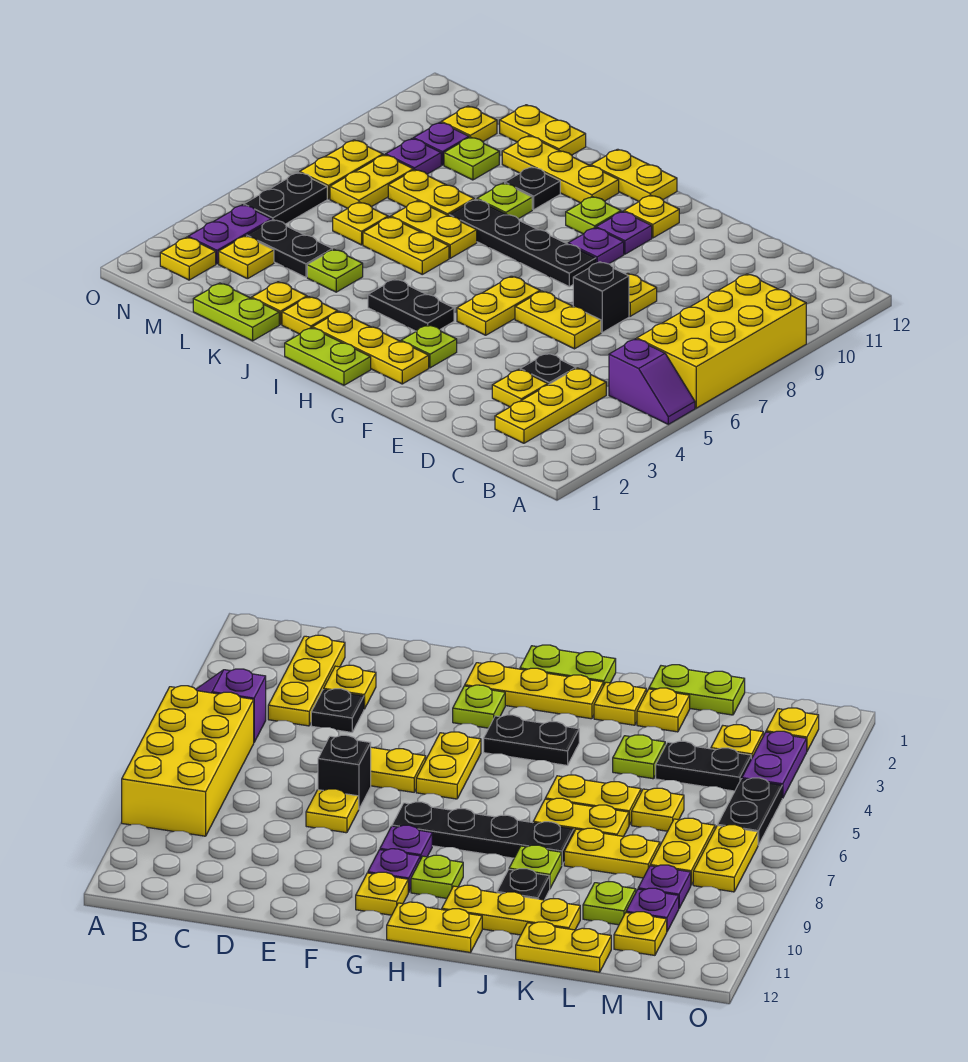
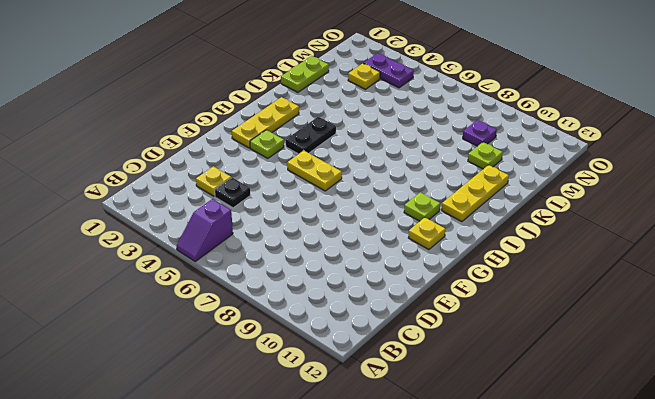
none -> yellow brick A6:B9 level 1
none -> yellow plate C2:C4 level 1
none -> yellow plate E6:F6 level 1
none -> black brick E7 level 1

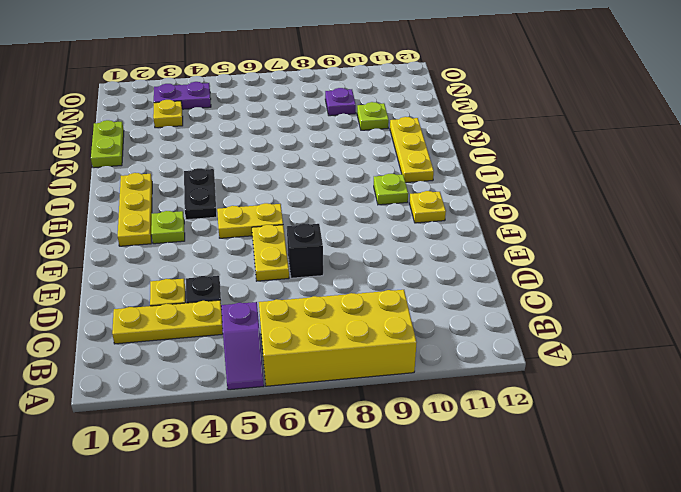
none -> yellow plate E8 level 1
none -> black plate G8:J8 level 1
none -> purple plate G9 level 1
none -> purple plate G10 level 1

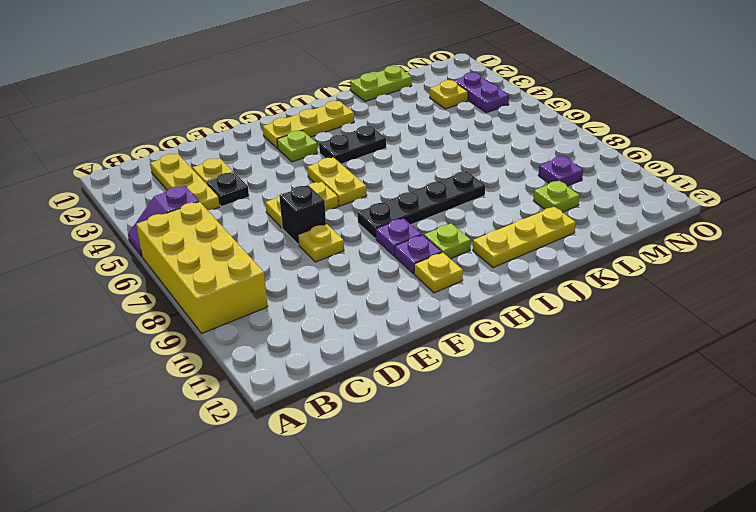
none -> lime plate H1:I1 level 1
none -> yellow plate H12:I12 level 1
none -> yellow plate J2 level 1
none -> yellow plate J6:K6 level 1

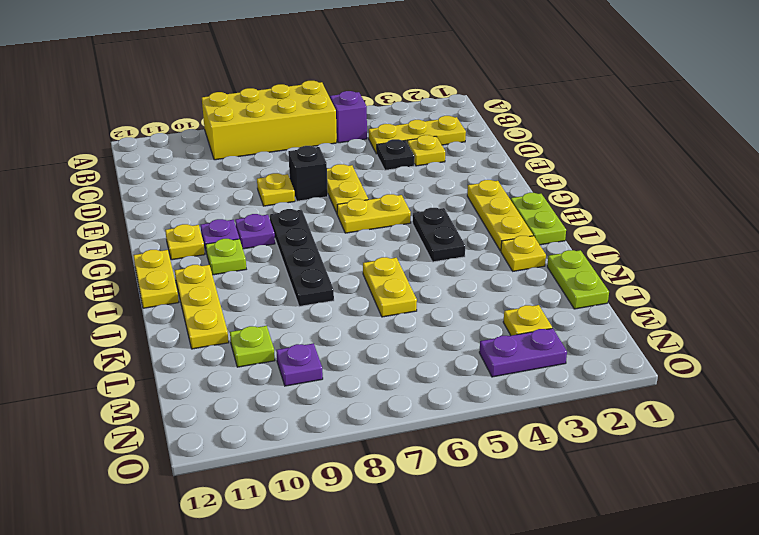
none -> lime plate G3 level 1
none -> yellow plate J7:K7 level 1
none -> lime plate J9 level 1
none -> black plate J10 level 1

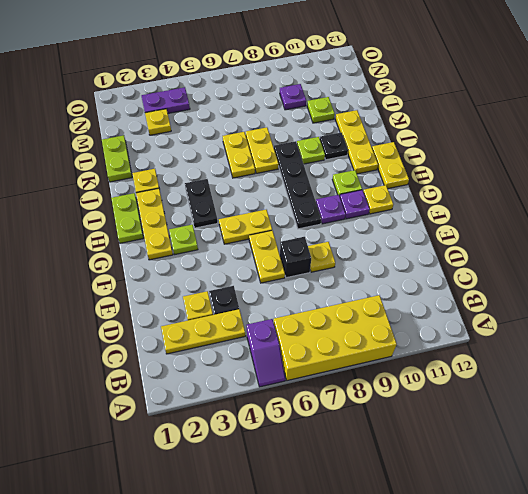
none -> yellow plate K2 level 1
none -> lime plate K4 level 1
none -> yellow plate K8:L8 level 1
none -> yellow plate K12:L12 level 1

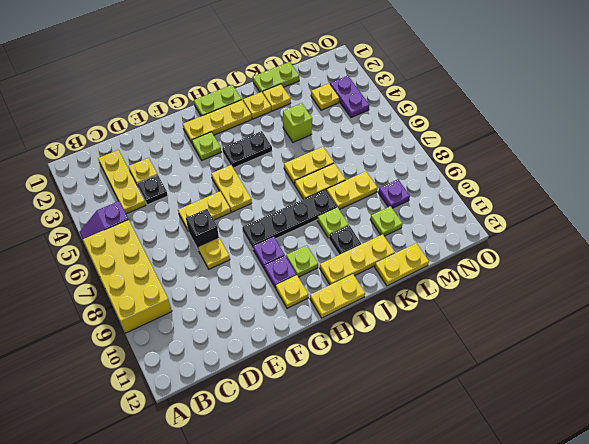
lime brick K4 level 1 -> lime plate K4 level 1
none -> black plate L4:M4 level 1
none -> yellow plate L6 level 1
none -> yellow plate M7:M8 level 1
none -> purple plate M10 level 1

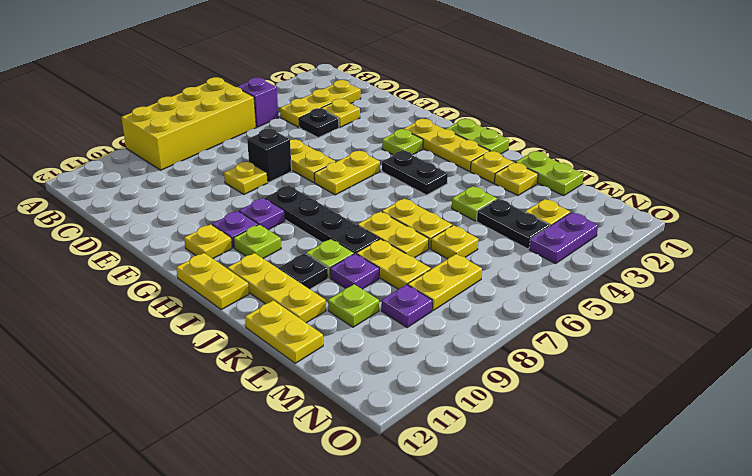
purple plate K9 level 1 -> purple plate M10 level 1
none -> yellow plate M11 level 1
none -> yellow plate N2 level 1
none -> black plate N5:N6 level 1
none -> yellow plate N7:N8 level 1

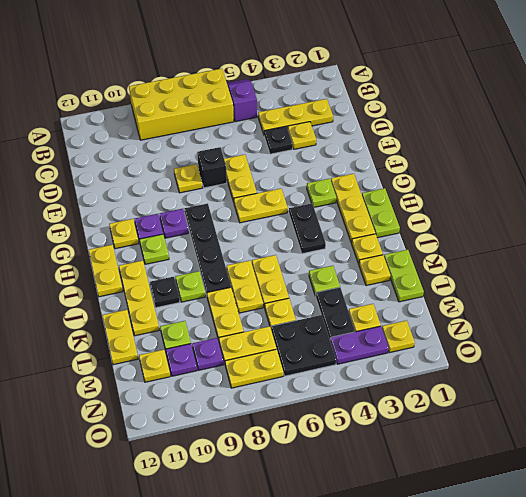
black plate M5:N6 level 1 -> black plate N5:N6 level 1

